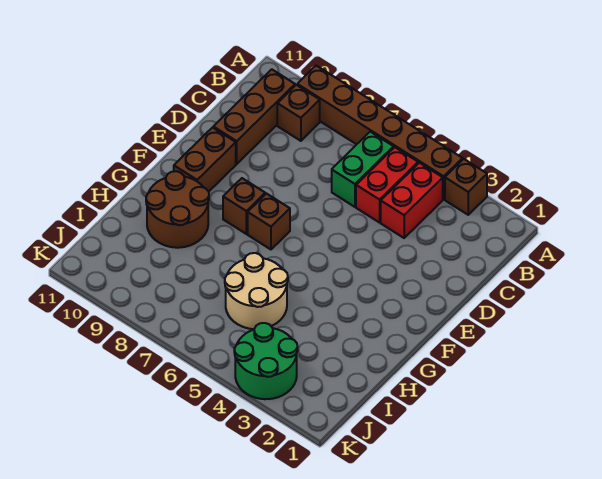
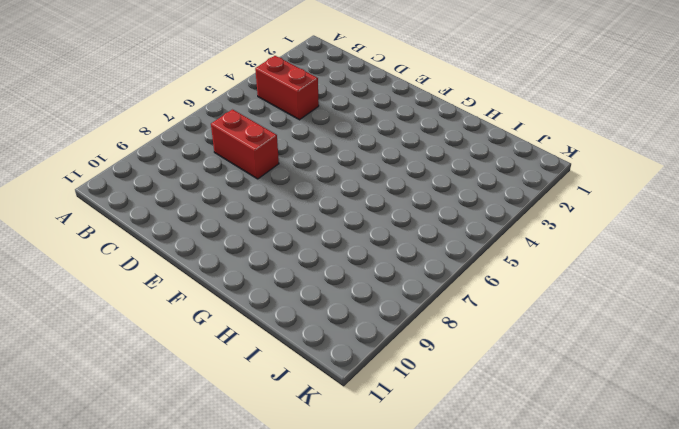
red brick C7:D7 level 1 -> red brick B5:C5 level 1
none -> brown brick A3 level 1
none -> brown brick A4:A9 level 1
none -> green brick B6:C6 level 1

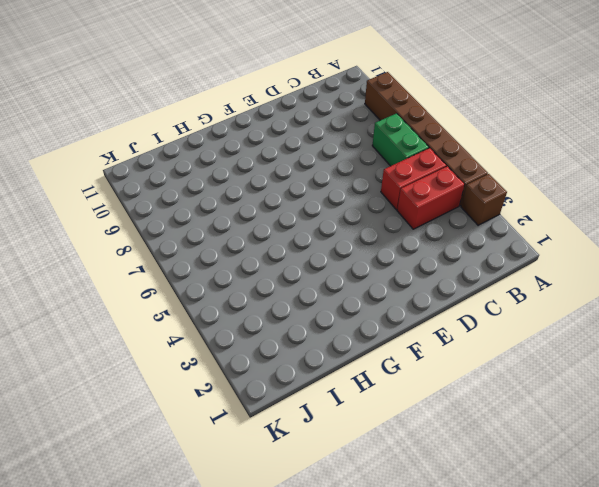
green brick B6:B7 level 1 -> green brick B6:C6 level 1
none -> brown brick B9 level 1
none -> brown brick B10:D10 level 1
none -> brown brick E10:F10 level 1

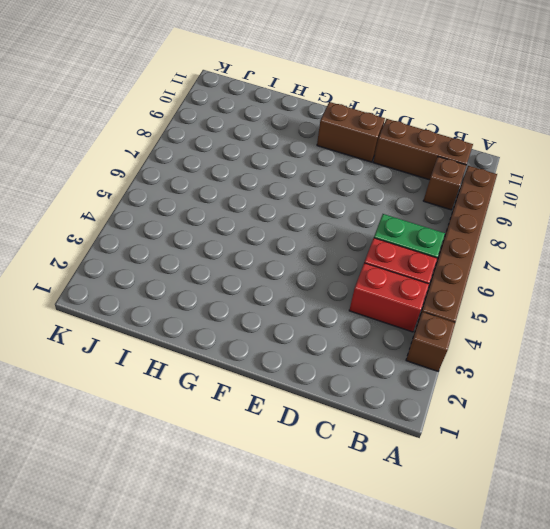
none -> brown brick F7 level 1
none -> brown brick F8 level 1
none -> brown round brick G9:H10 level 1

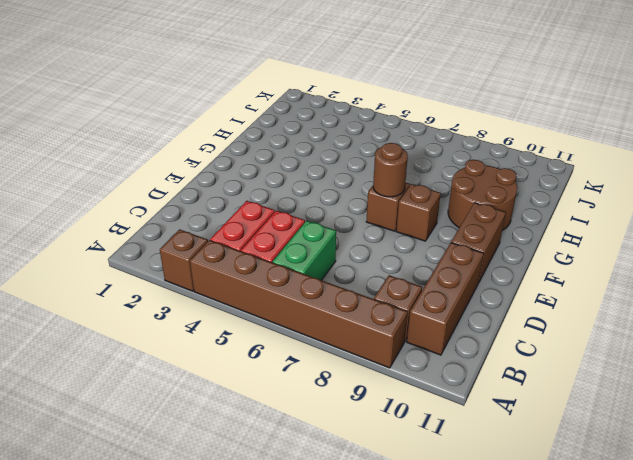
brown round brick F7 level 2 -> none
none -> tan round brick H5:I6 level 1
none -> green round brick J3:K4 level 1

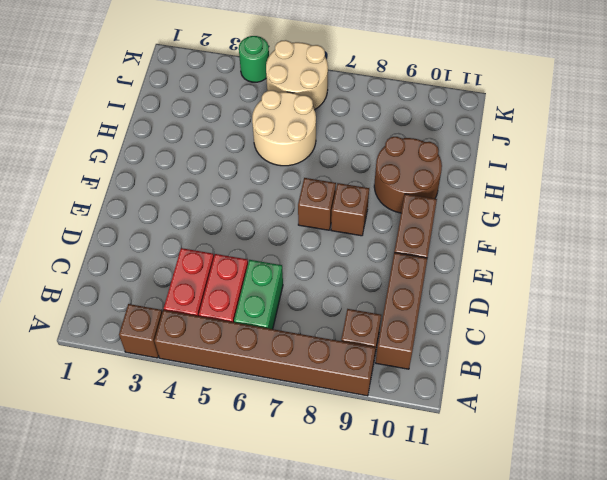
tan round brick J5:K6 level 1 -> none
green round brick K4 level 1 -> green round brick J3:K4 level 1

